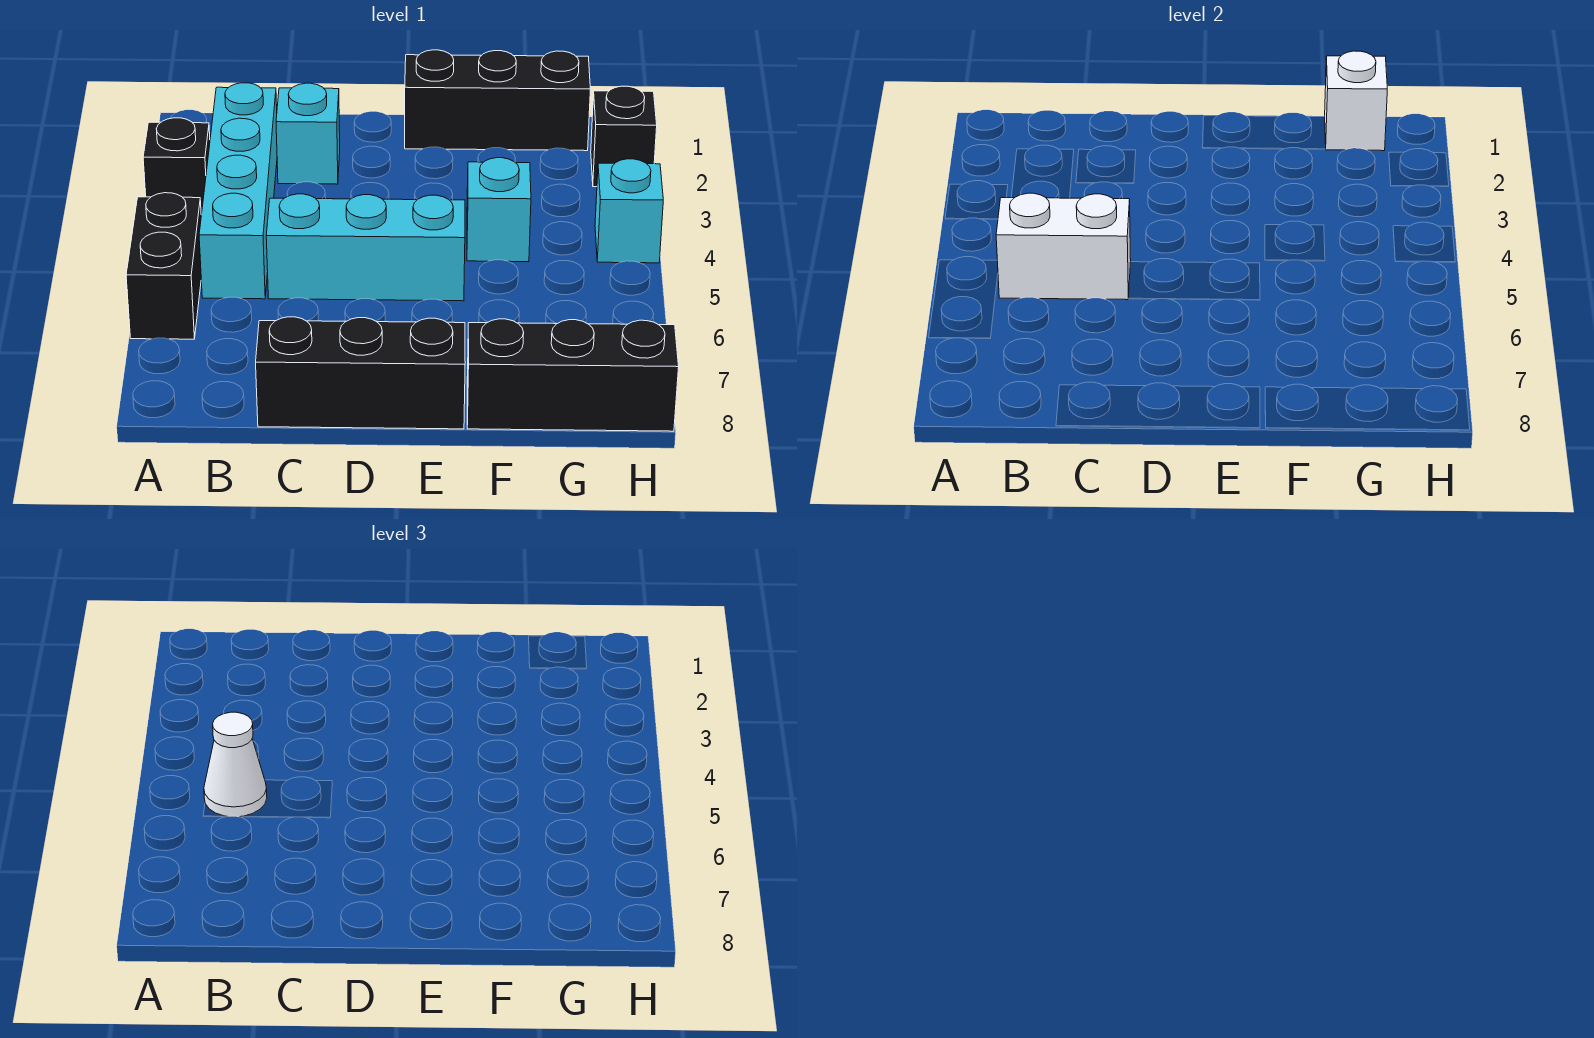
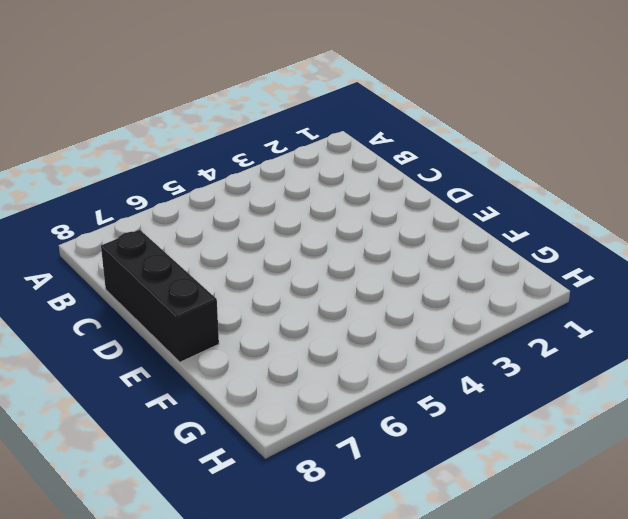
none -> black brick A3 level 1
none -> black brick A5:A6 level 1
none -> cyan brick B2:B5 level 1

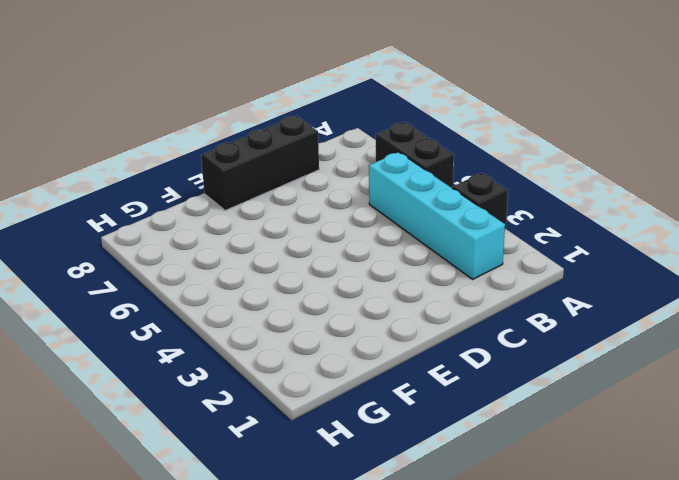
none -> cyan brick C2 level 1
none -> cyan brick C5:E5 level 1
none -> black brick E1:G1 level 1

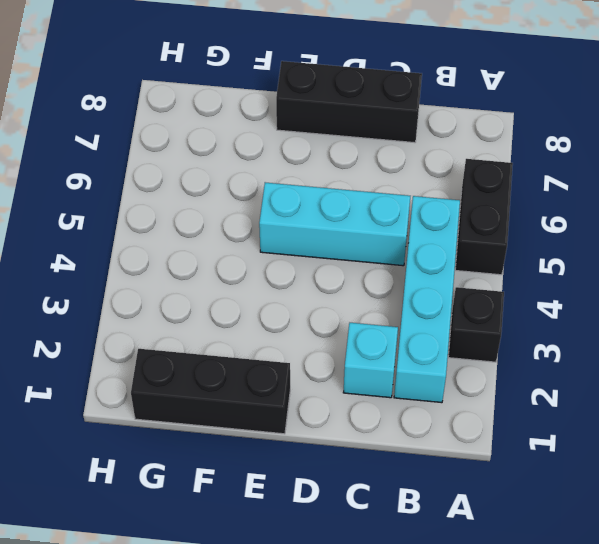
none -> cyan brick F4 level 1
none -> black brick F8:H8 level 1
none -> black brick H2 level 1

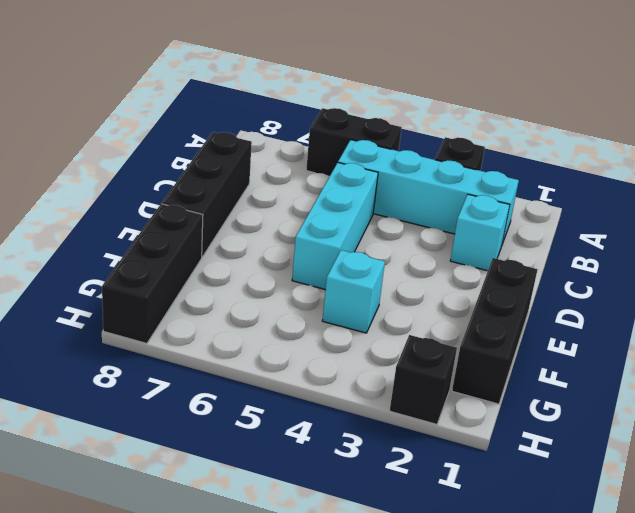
none -> cyan brick H4 level 1
none -> white brick B5:C5 level 2
none -> white brick G1 level 2

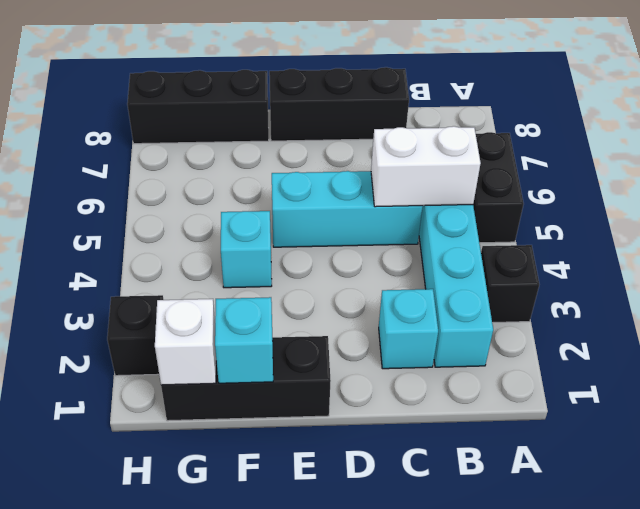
cyan brick F1 level 2 -> cyan brick H4 level 1
none -> white cone B5 level 3

